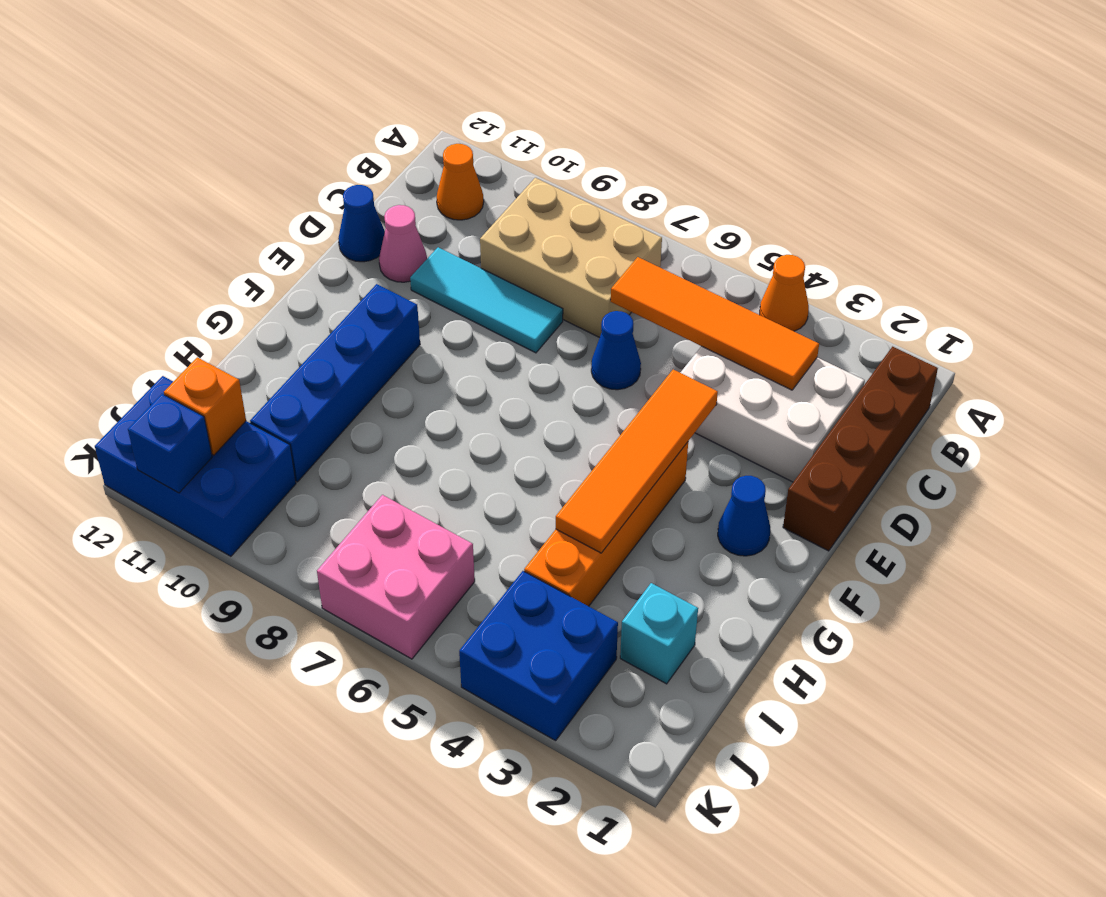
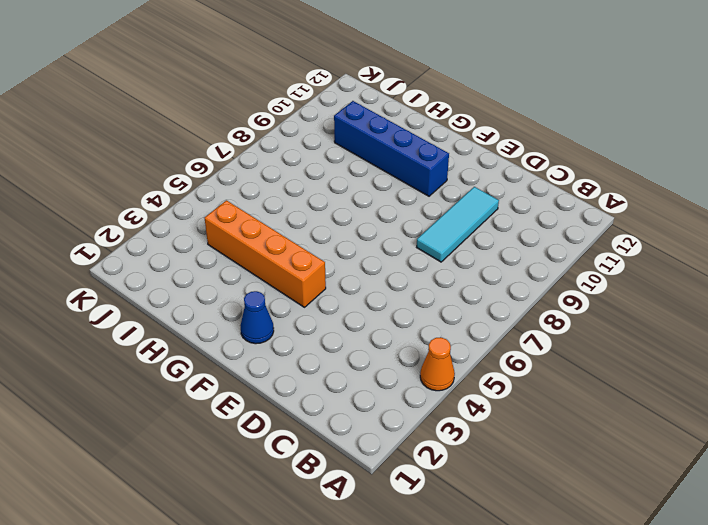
none -> brown brick B1:E1 level 1
none -> tan brick B7:C9 level 1
none -> orange cone B11 level 1

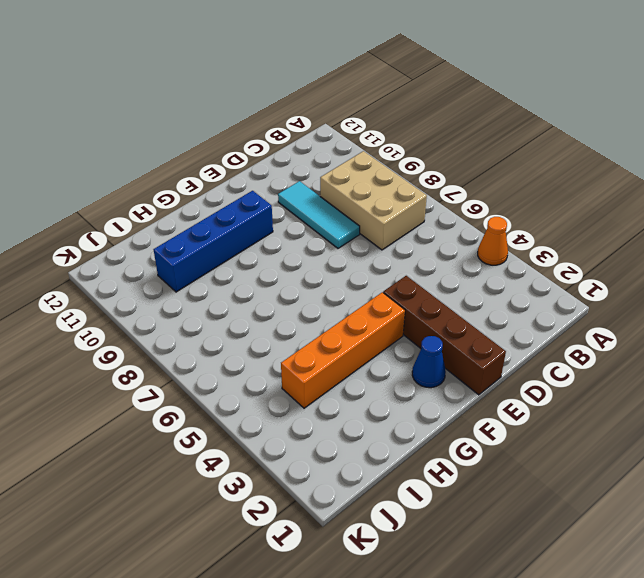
brown brick E1:E4 level 1 -> brown brick B1:E1 level 1
none -> orange cone B11 level 1
none -> white brick C2:D4 level 1
none -> blue cone D6 level 1

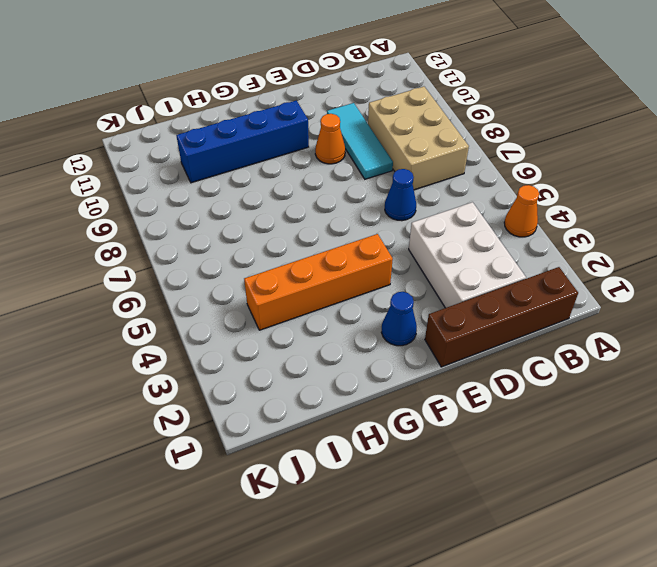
orange cone E9 level 1 -> orange cone B11 level 1
none -> pink cone D11 level 1
none -> blue cone D12 level 1
none -> cyan brick I2 level 1

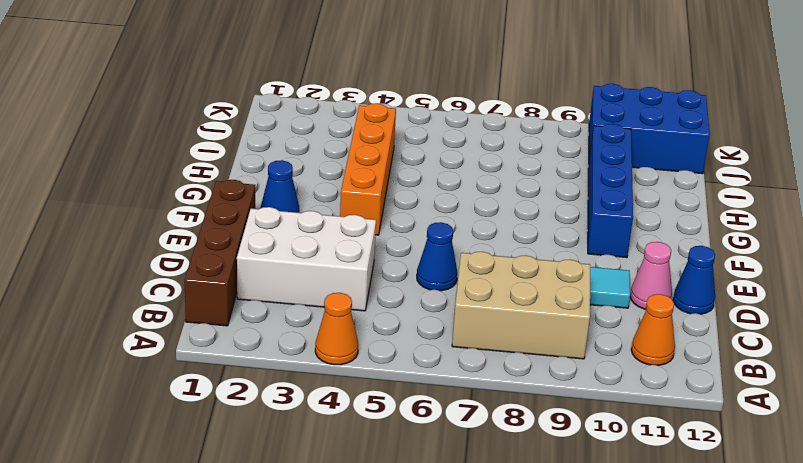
none -> cyan brick I2 level 1
none -> blue brick J3:K4 level 1
none -> pink brick J6:K7 level 1

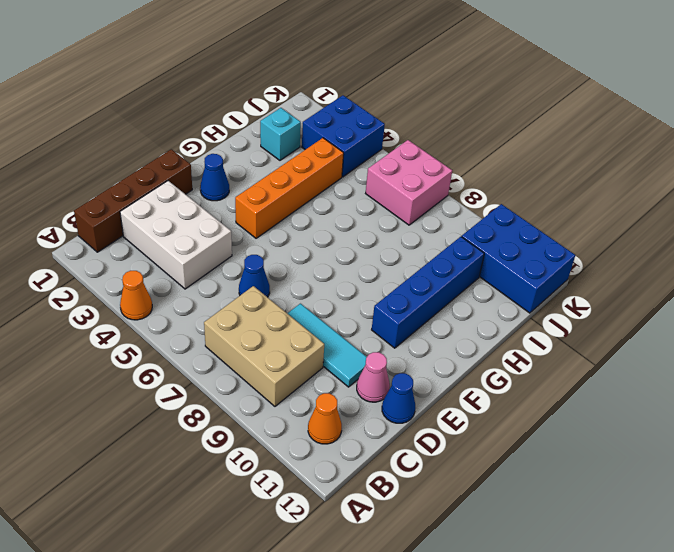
none -> orange tile C3:C6 level 2
none -> orange tile E4:H4 level 2
none -> orange brick J11 level 2

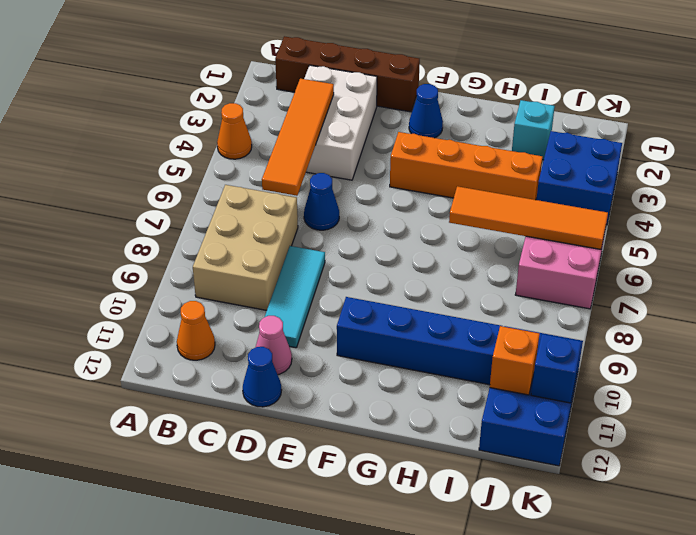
orange tile H6:K6 level 2 -> orange tile E4:H4 level 2

